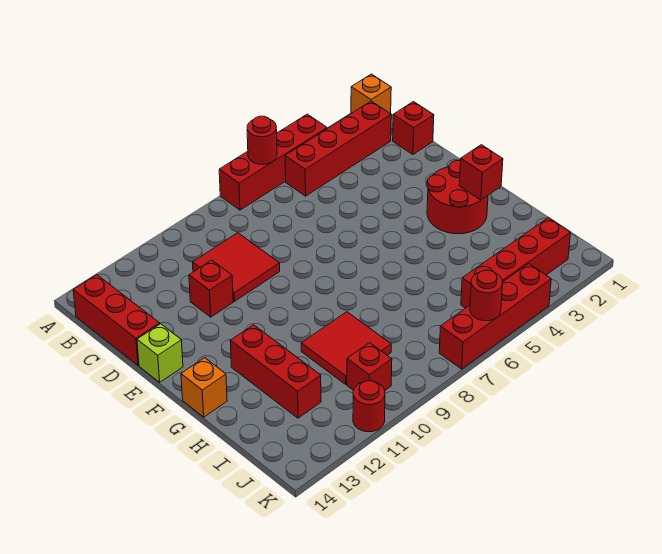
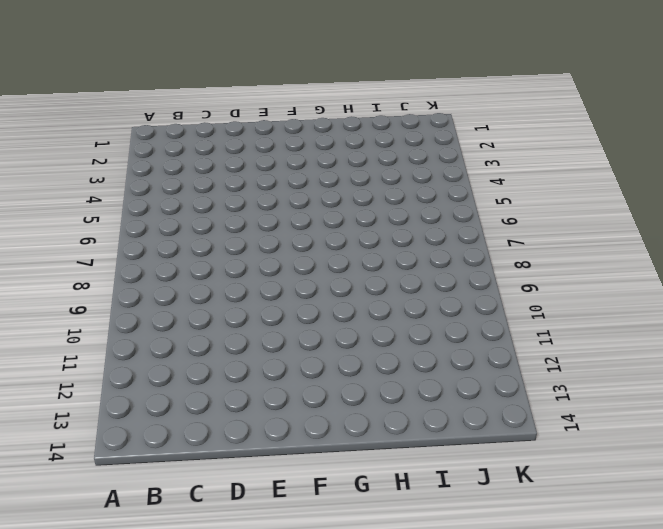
none -> orange brick A1 level 1
none -> red brick A4:A7 level 1
none -> red brick B2:B5 level 1

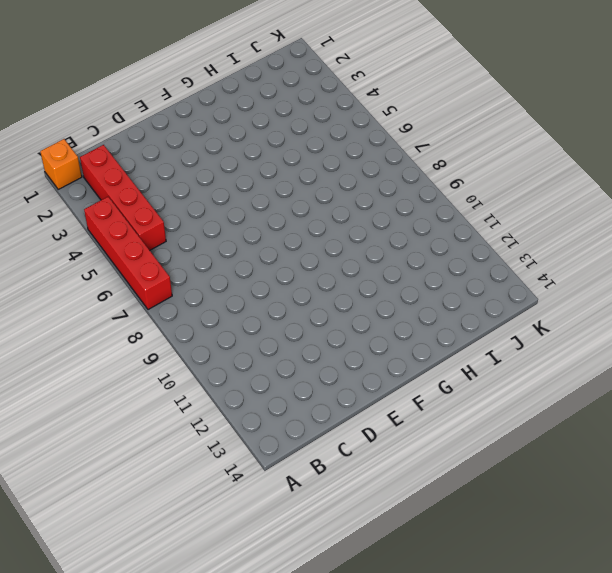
none -> red brick B14:D14 level 1
none -> red brick C1 level 1
none -> red tile C9:D10 level 1

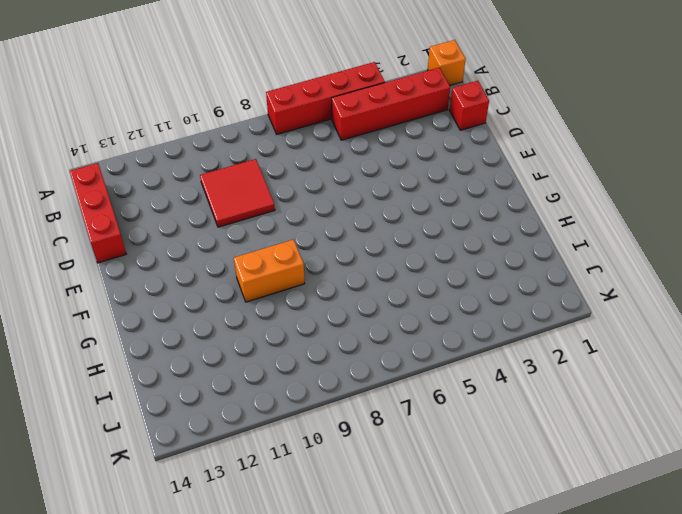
orange brick G9:G10 level 1 -> none
none -> red brick D11 level 1
none -> lime brick E14 level 1
none -> red round brick F2:G3 level 1

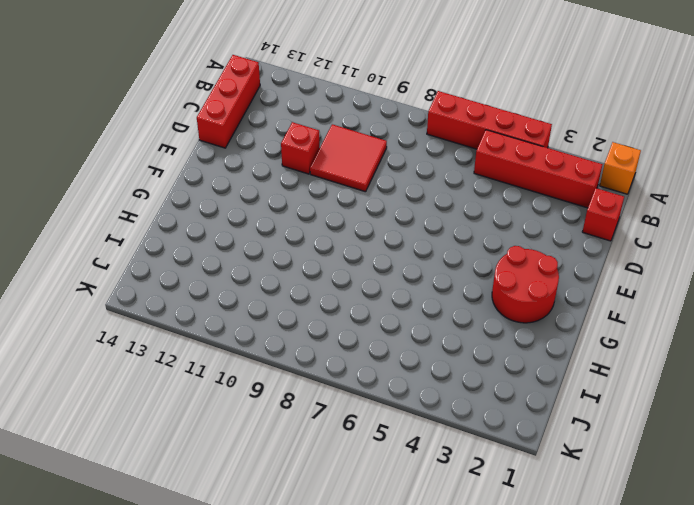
none -> lime brick E14 level 1
none -> red brick G12:I12 level 1
none -> orange brick G14 level 1

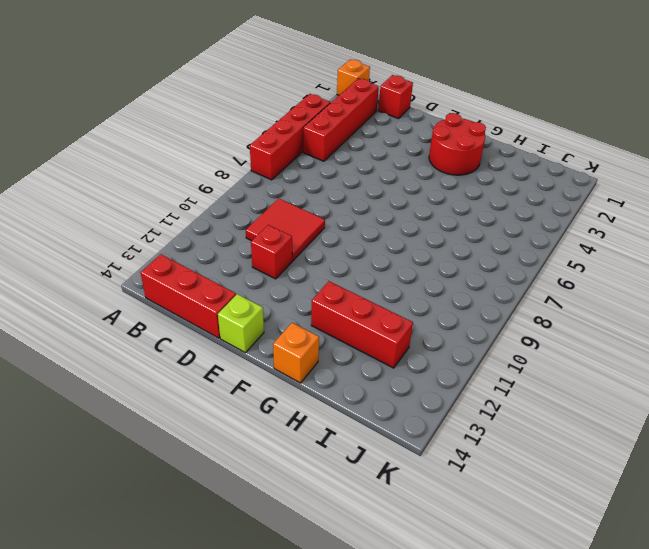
none -> red tile H9:I10 level 1
none -> red brick J2:J5 level 1
none -> red brick J10 level 1

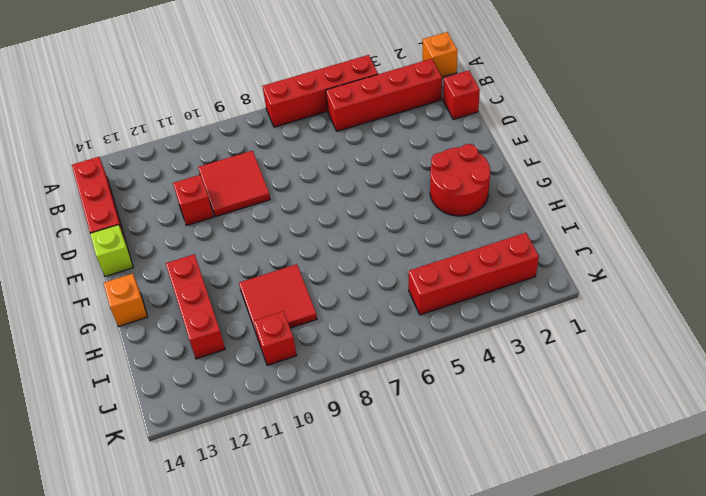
none -> red brick K4:K7 level 1
none -> red round brick K11 level 1
none -> red round brick A6 level 2

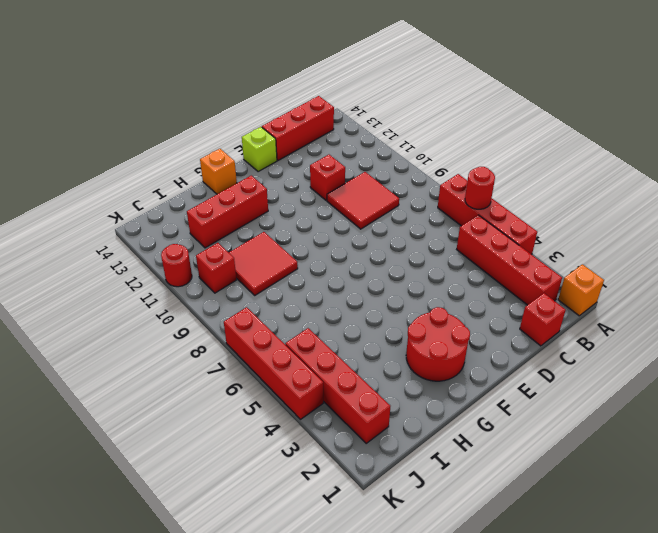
none -> red brick G2 level 2
none -> red round brick K6 level 2

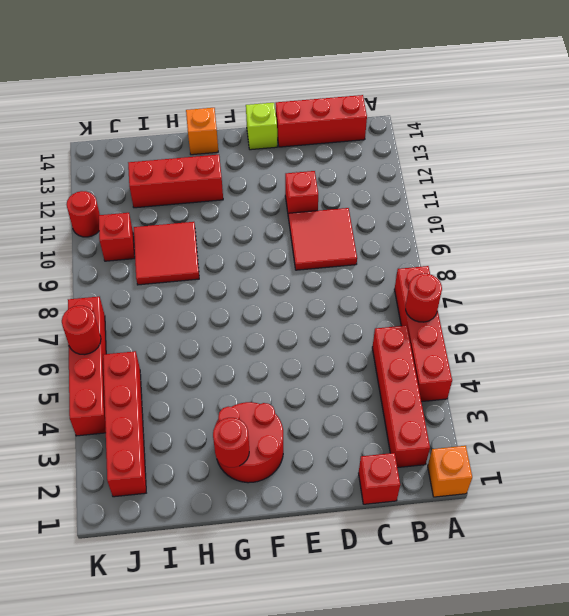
red round brick G2 level 2 -> red brick G2 level 2

